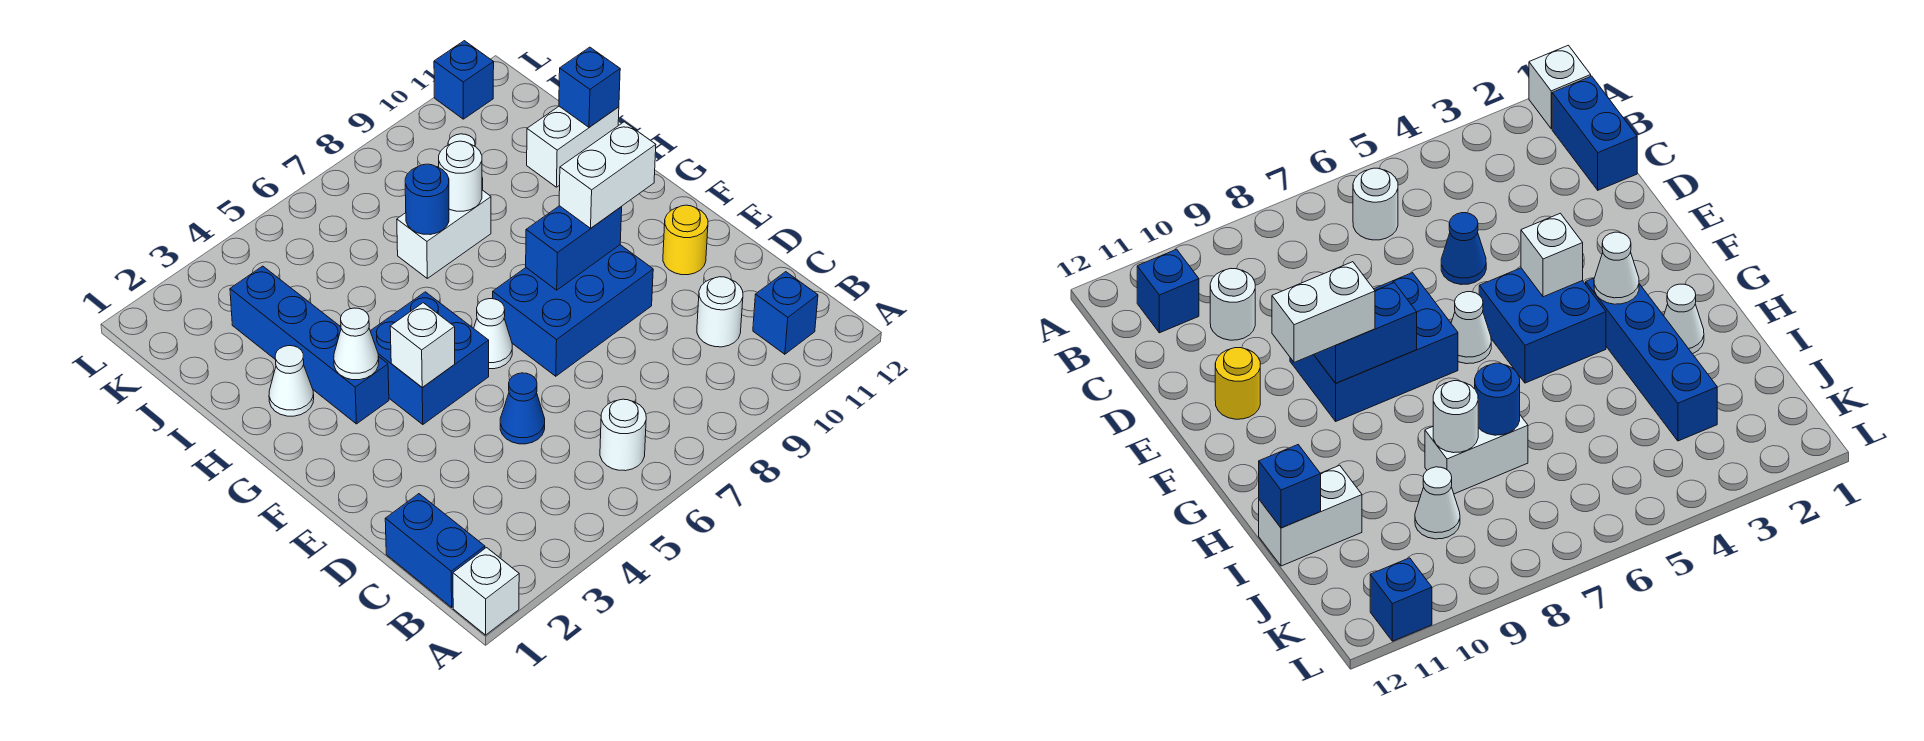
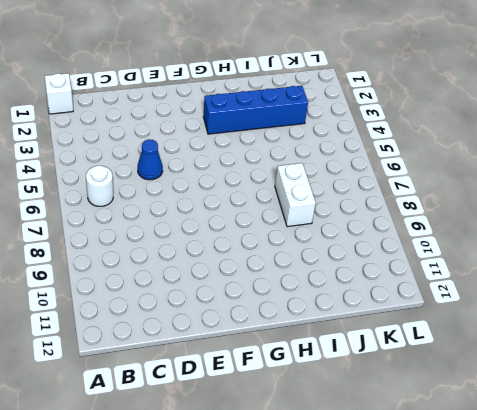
none -> blue brick B1:C1 level 1
none -> blue brick B11 level 1
none -> white round brick C10 level 1

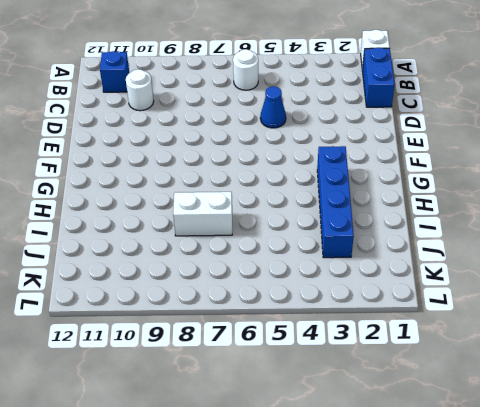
none -> blue brick E7:F9 level 1
none -> yellow round brick E11 level 1
none -> blue brick F4:G5 level 1

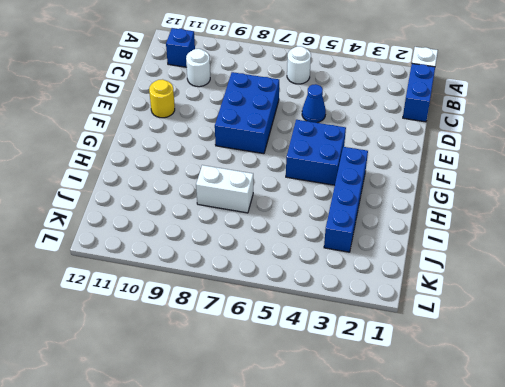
blue brick D7:F8 level 1 -> blue brick E7:F9 level 1
none -> white cone F6 level 1
none -> white cone H2 level 1
none -> white brick I11:I12 level 1

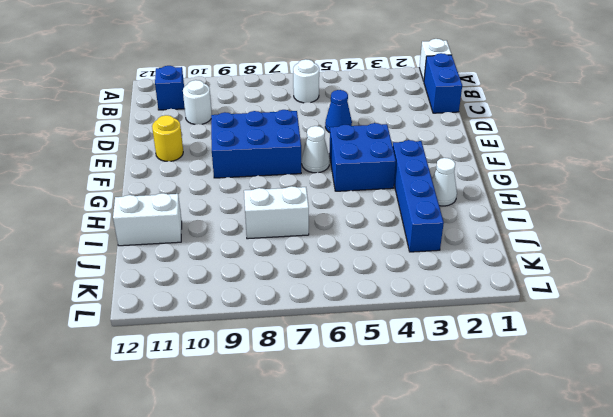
none -> white cone J9 level 1
none -> blue brick L11 level 1
none -> white brick F4 level 2

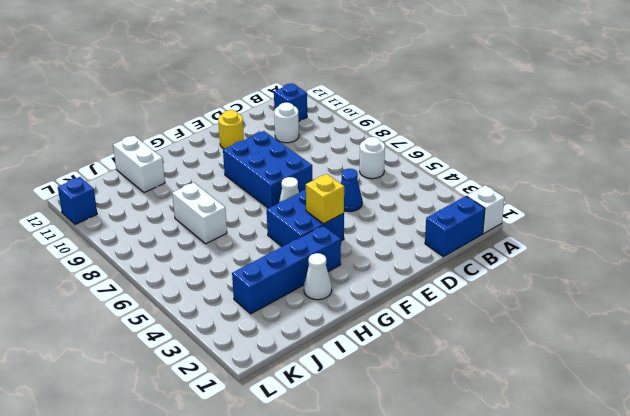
yellow brick F4 level 2 -> white brick F4 level 2
none -> white cone J9 level 1
none -> blue brick F8:F9 level 2
none -> white cone G3 level 2

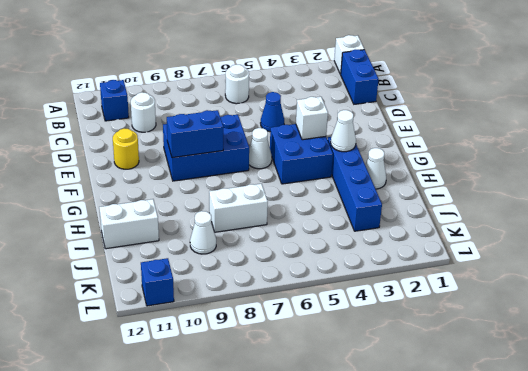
none -> blue round brick I7 level 2
none -> white round brick I8 level 2
none -> blue brick I12 level 2

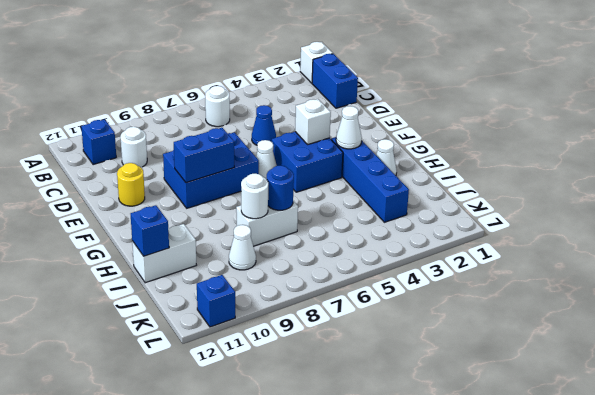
none -> white brick F9:F10 level 3

